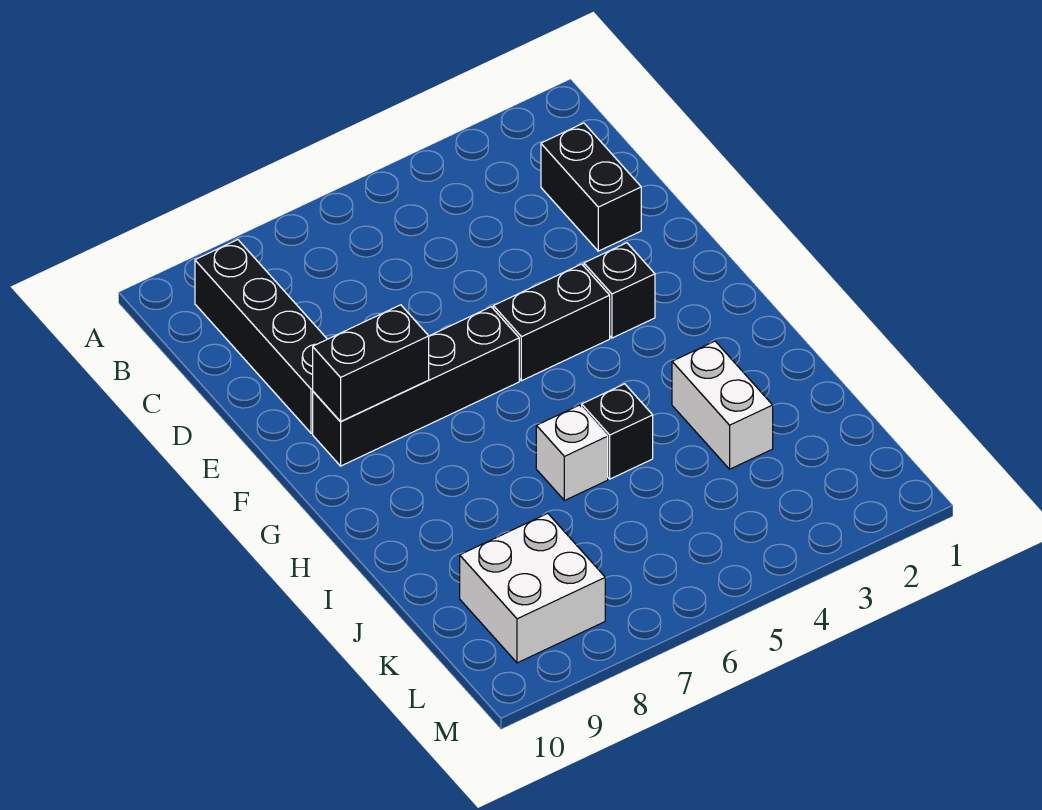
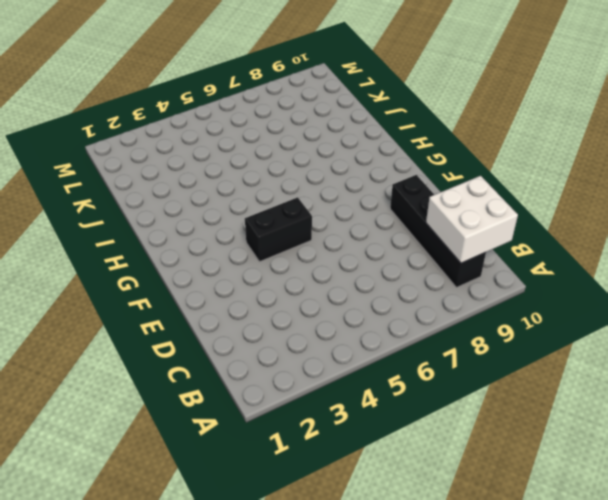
white brick B9:C10 level 2 -> white brick K8:L9 level 1
none -> black brick C2:D2 level 1
none -> black brick F3 level 1

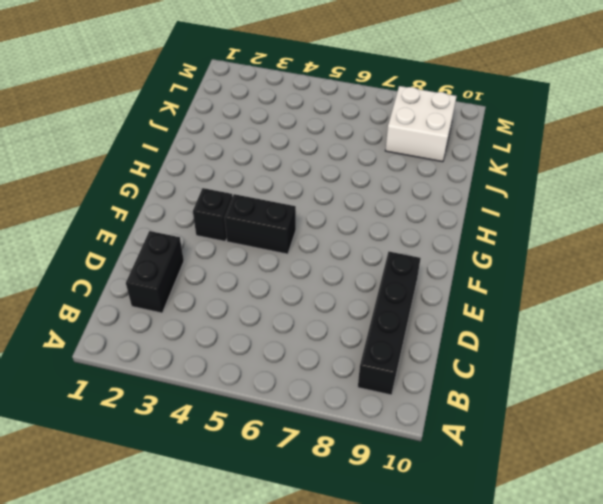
none -> black brick F6:F9 level 1
none -> white brick I3:J3 level 1

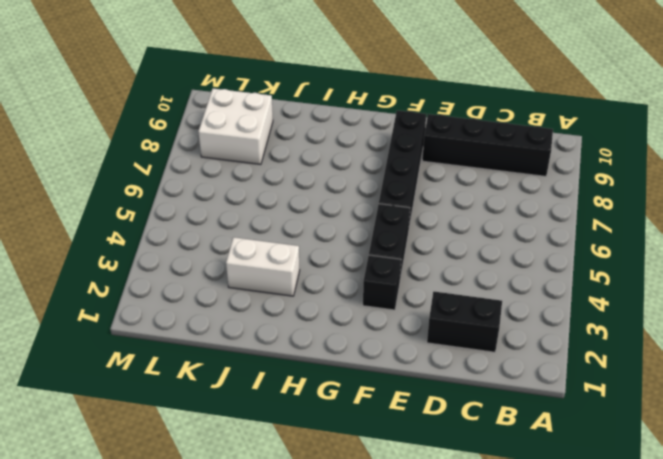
none -> black brick I5 level 1
none -> white brick I6 level 1

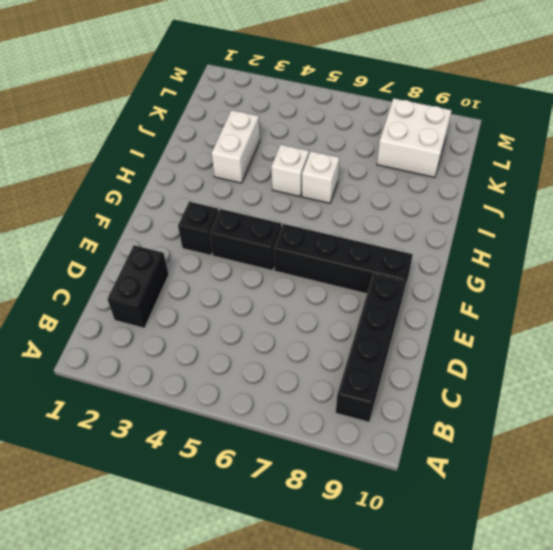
white brick I5 level 1 -> black brick I5 level 1
none -> black brick F8:F9 level 2

